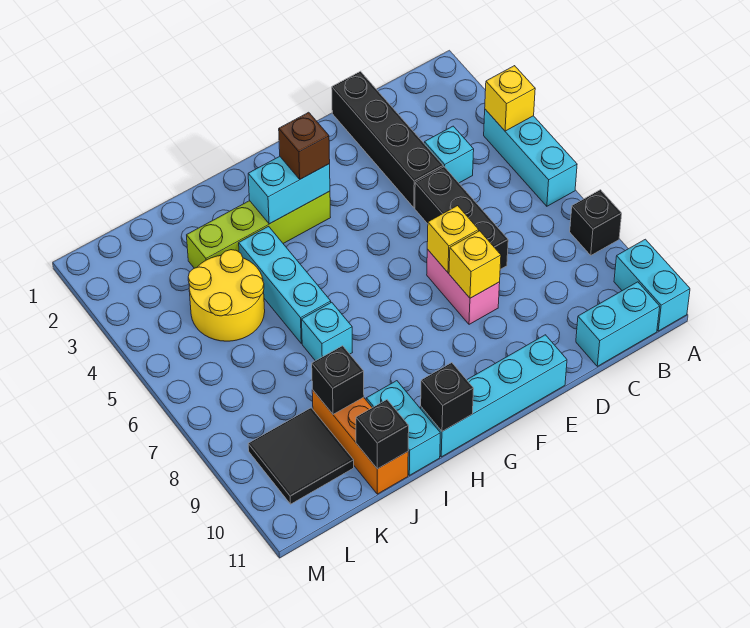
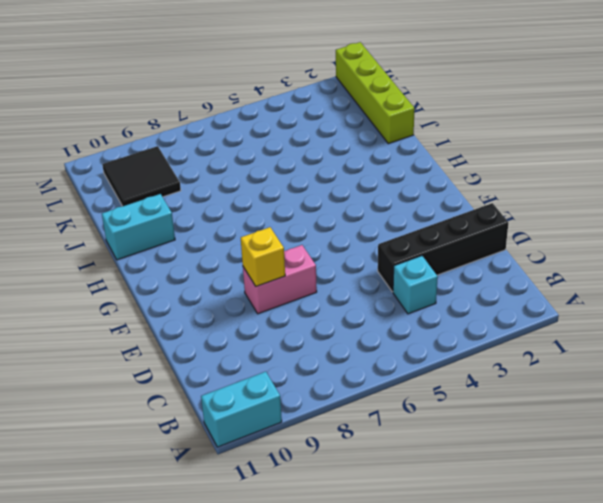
lime brick J1:M1 level 1 -> lime brick G3:J3 level 1
none -> cyan brick A4:A6 level 1
none -> black brick A8 level 1
none -> cyan brick B11:C11 level 1

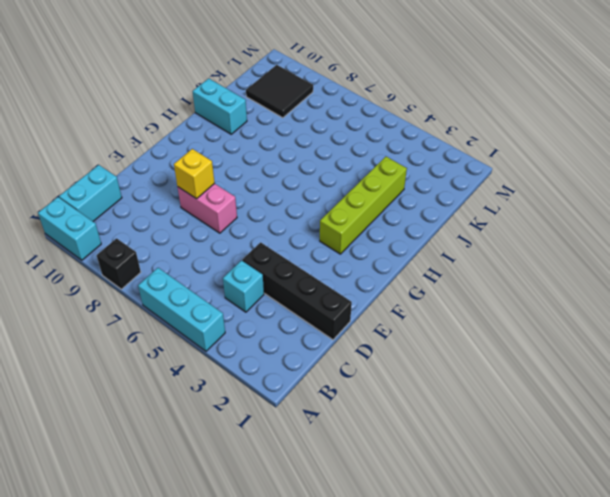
none -> black brick D5:D7 level 1
none -> cyan brick E11:H11 level 1
none -> cyan brick I4:I6 level 1

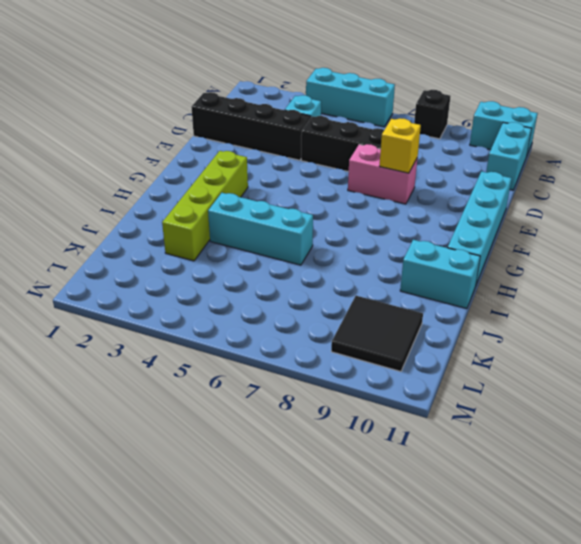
none -> cyan brick I7 level 1
none -> yellow round brick J4:K5 level 1
none -> orange brick J9:J11 level 1

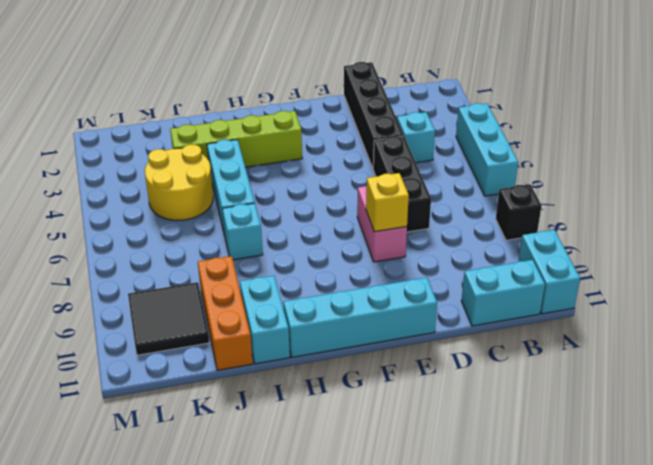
none -> yellow brick A4 level 2
none -> yellow brick E7 level 2
none -> cyan brick G3:H3 level 2

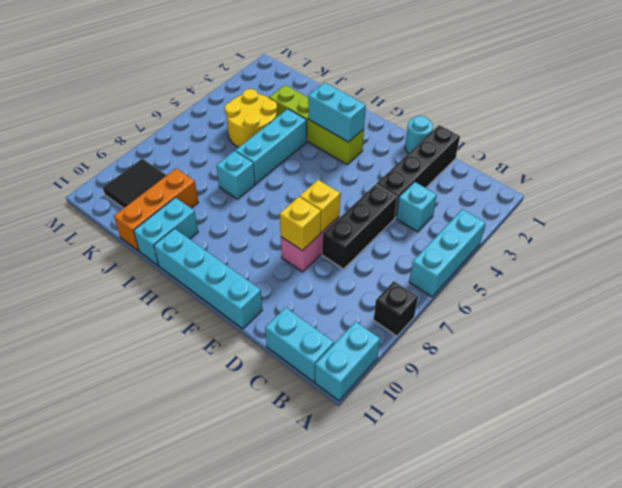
cyan round brick E1 level 1 -> none
none -> yellow brick A4 level 2
none -> black brick H11 level 2
none -> black brick J9 level 2

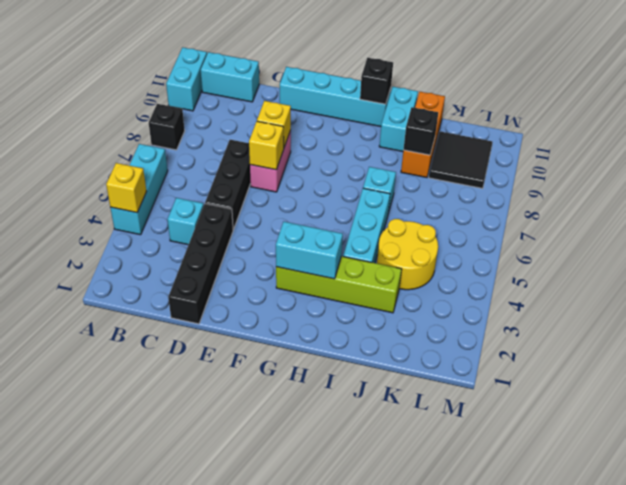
none -> black brick J11 level 2
none -> brown brick G3 level 3

